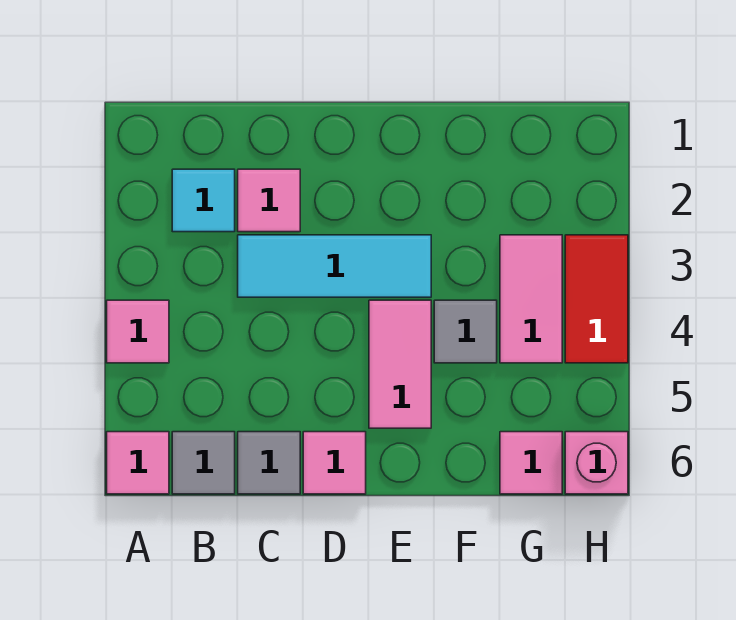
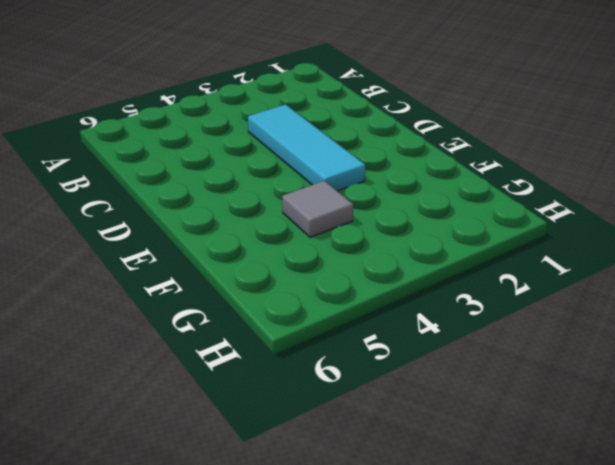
none -> pink tile A4 level 1
none -> pink tile A6 level 1
none -> cyan tile B2 level 1

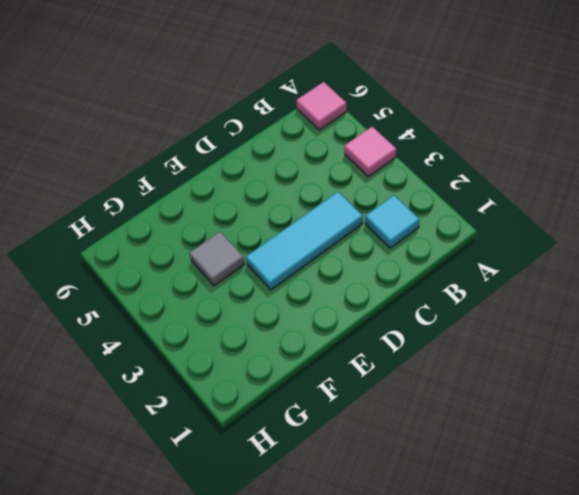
none -> grey tile B6 level 1
none -> pink tile C2 level 1
none -> grey tile C6 level 1

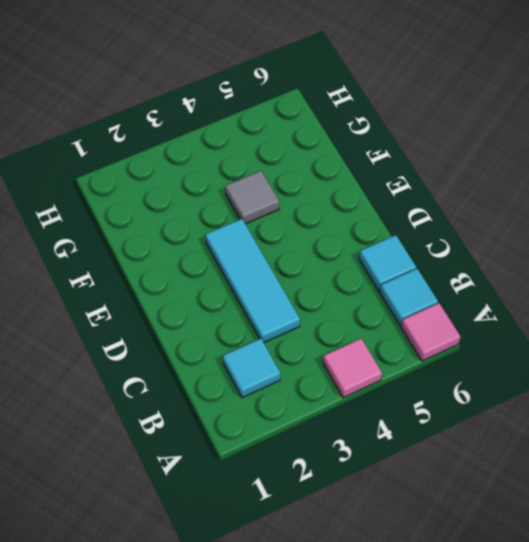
cyan tile B6 level 1 -> grey tile B6 level 1
cyan tile C6 level 1 -> grey tile C6 level 1
none -> pink tile C2 level 1
none -> pink tile D6 level 1
none -> pink tile E4:E5 level 1

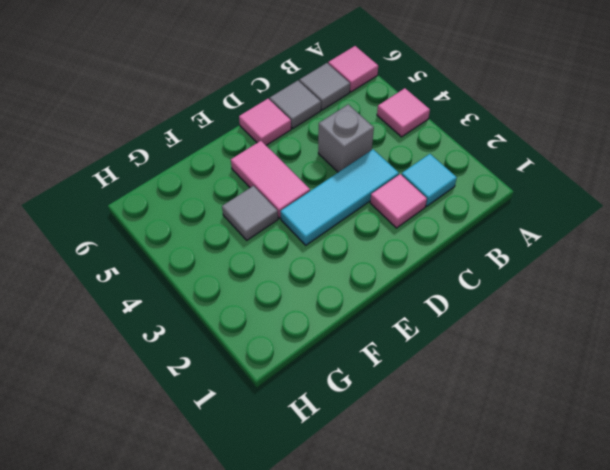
grey brick C4 level 1 -> none
none -> pink tile G3:G4 level 1
none -> pink tile G6 level 1
none -> red tile H3:H4 level 1

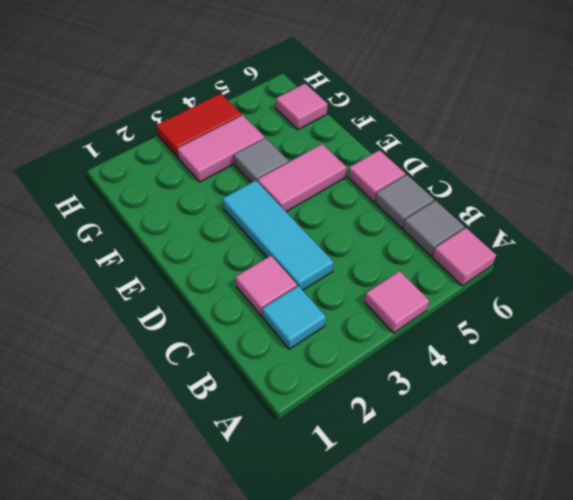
none -> pink brick H6 level 1

